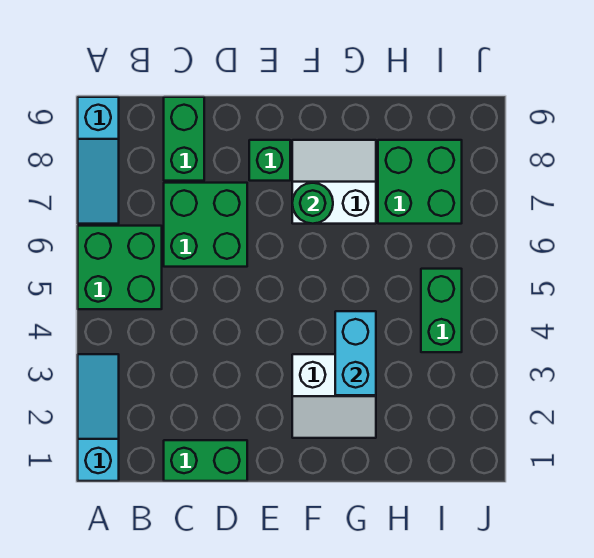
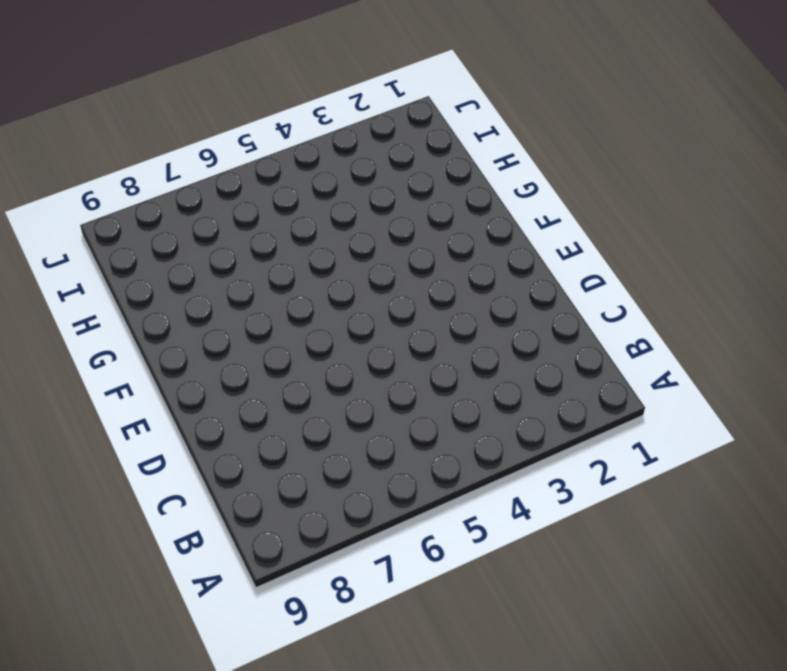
none -> cyan slope A1:A3 level 1 top 1
none -> green brick A5:B6 level 1
none -> cyan slope A7:A9 level 1 top 9

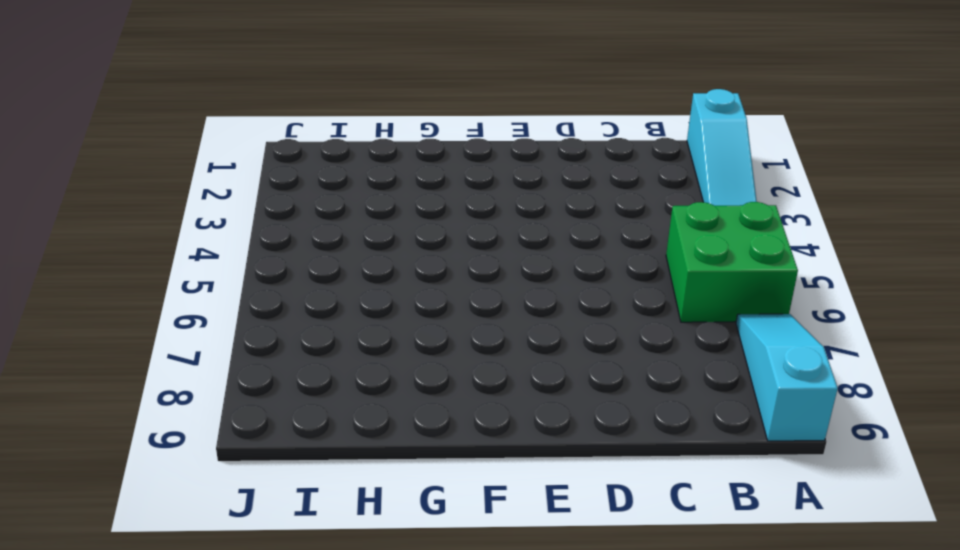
none -> green brick C1:D1 level 1
none -> green brick C6:D7 level 1
none -> green brick C8:C9 level 1

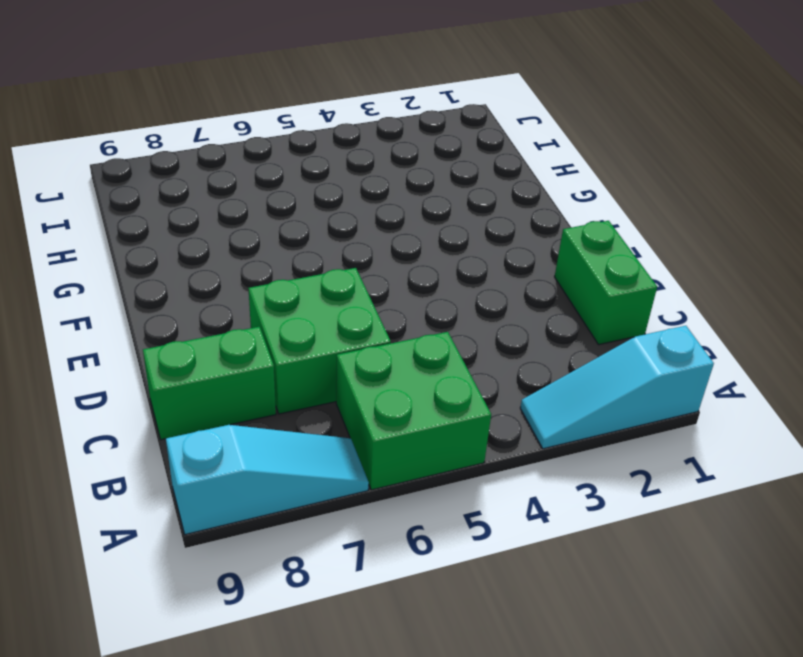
none -> green brick E8 level 1
none -> white slope F2:G3 level 1 top 3
none -> white slope F7:G8 level 1 top 7

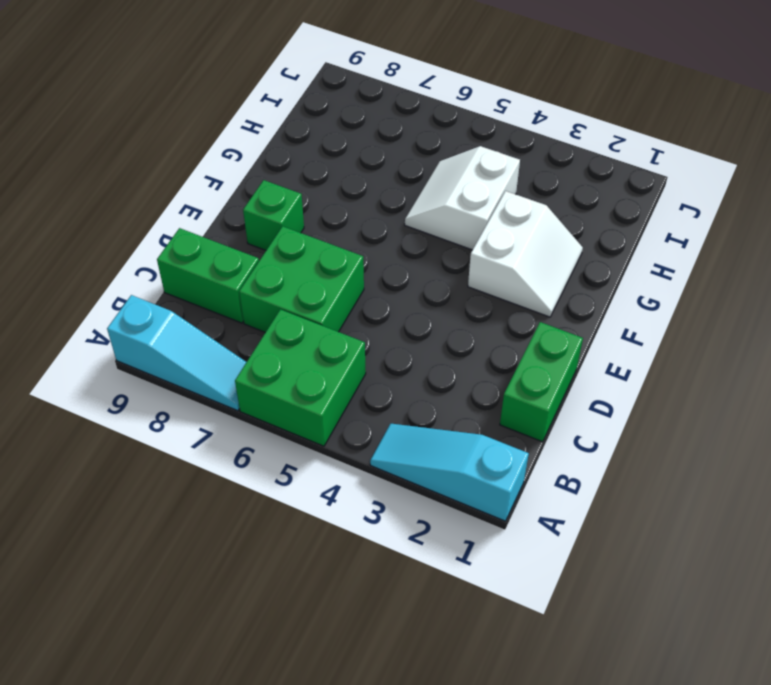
white slope G4:H5 level 1 top 4 -> white slope F7:G8 level 1 top 7
none -> green brick H7:I8 level 1
none -> green brick I4:I5 level 1
none -> green round brick F7 level 2

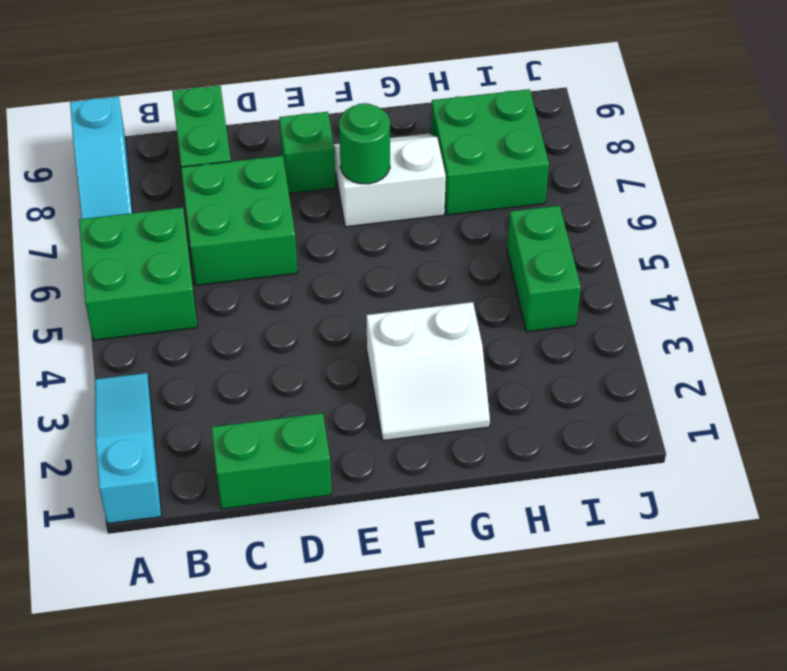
none -> cyan brick G3:G4 level 2

